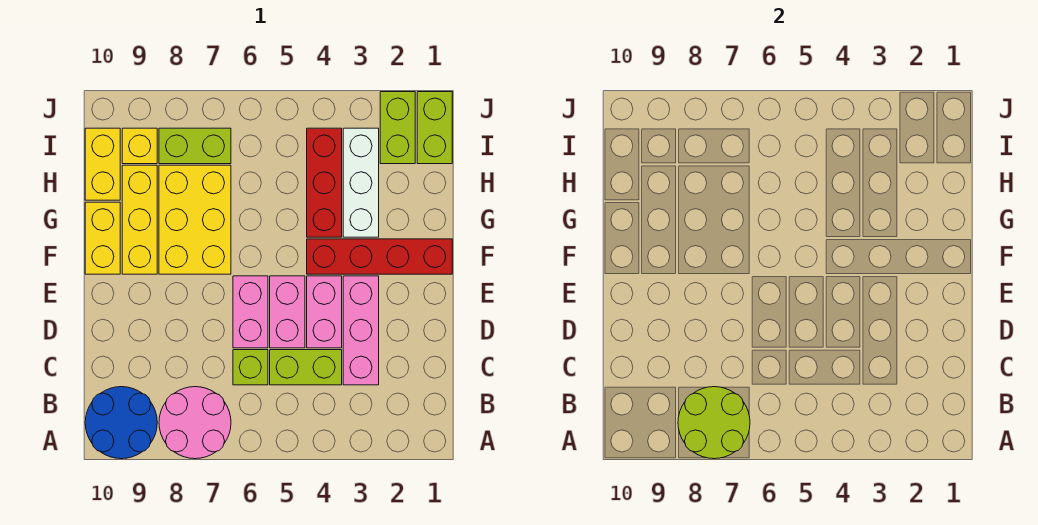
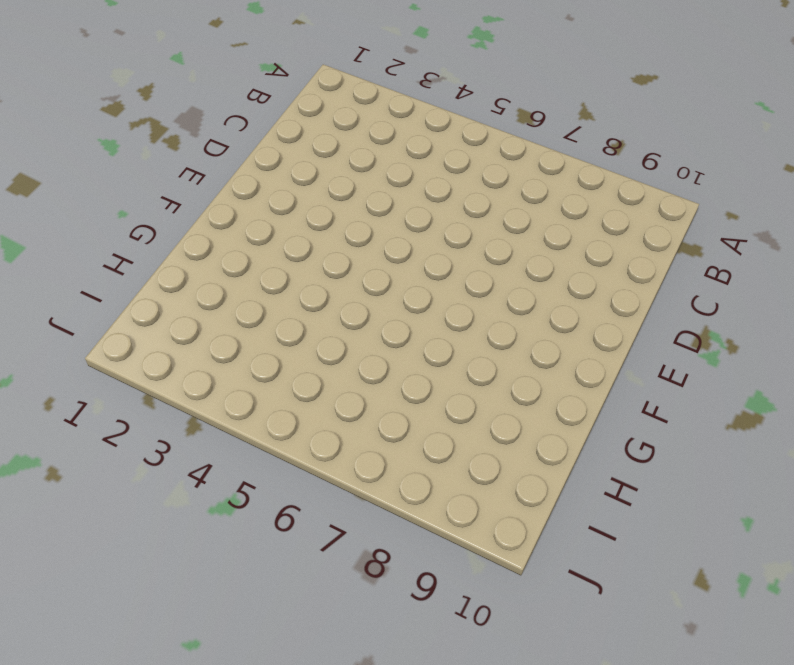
none -> pink round brick A7:B8 level 1
none -> blue round brick A9:B10 level 1
none -> pink brick C3:E3 level 1

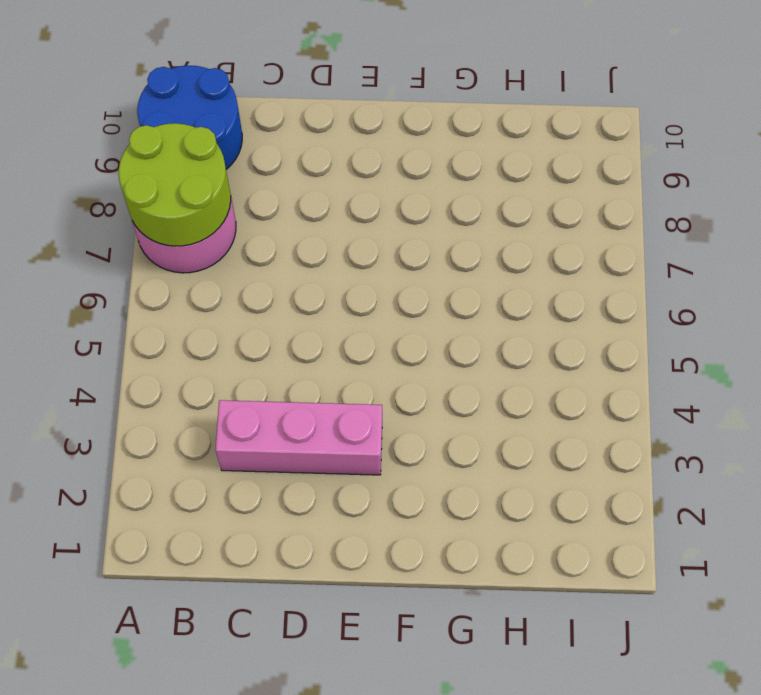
none -> lime brick C4:C5 level 1
none -> lime brick C6 level 1
none -> pink brick D4:E4 level 1

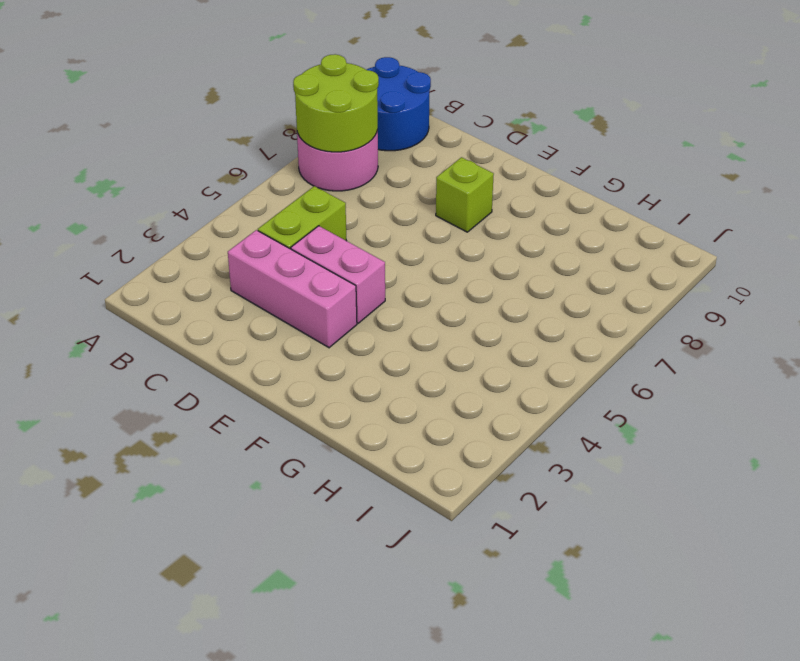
lime brick E8 level 1 -> lime brick C6 level 1
none -> pink brick D5:E5 level 1
none -> pink brick D6:E6 level 1
none -> red brick F1:F4 level 1

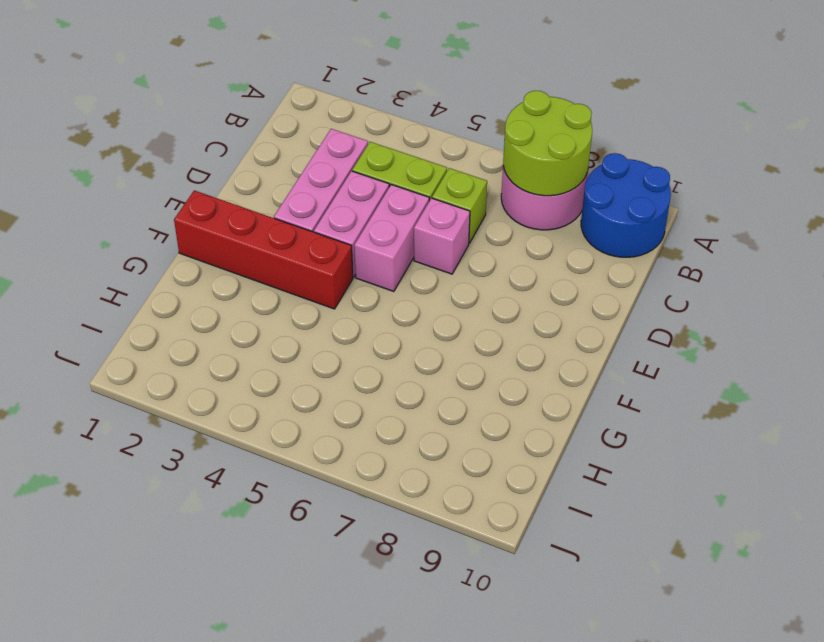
pink brick D6 level 1 -> pink brick D6:E6 level 1
none -> yellow brick F7:H8 level 1
none -> yellow brick F9:H9 level 1
none -> yellow brick F10:G10 level 1

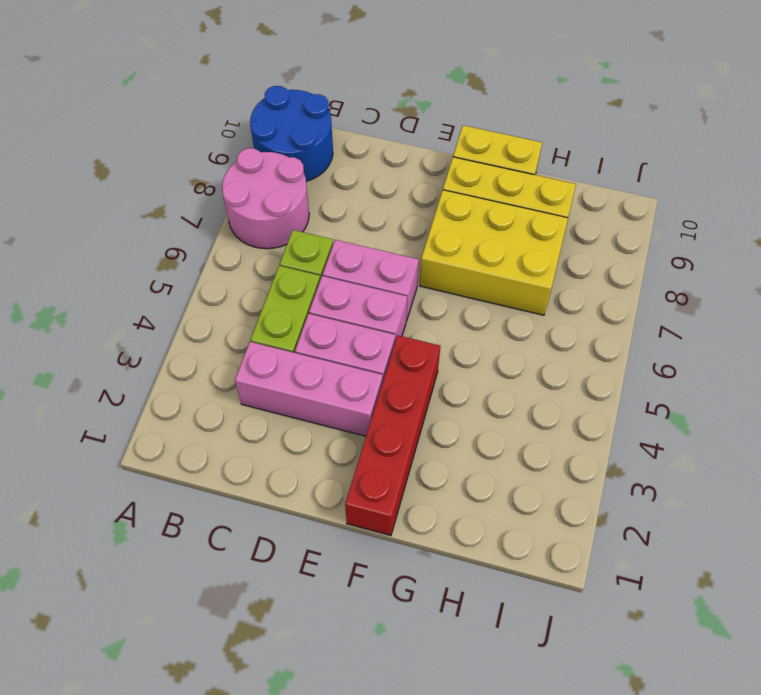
none -> white brick G3:I3 level 1
none -> red brick G4:I4 level 1
none -> yellow brick H10:I10 level 1

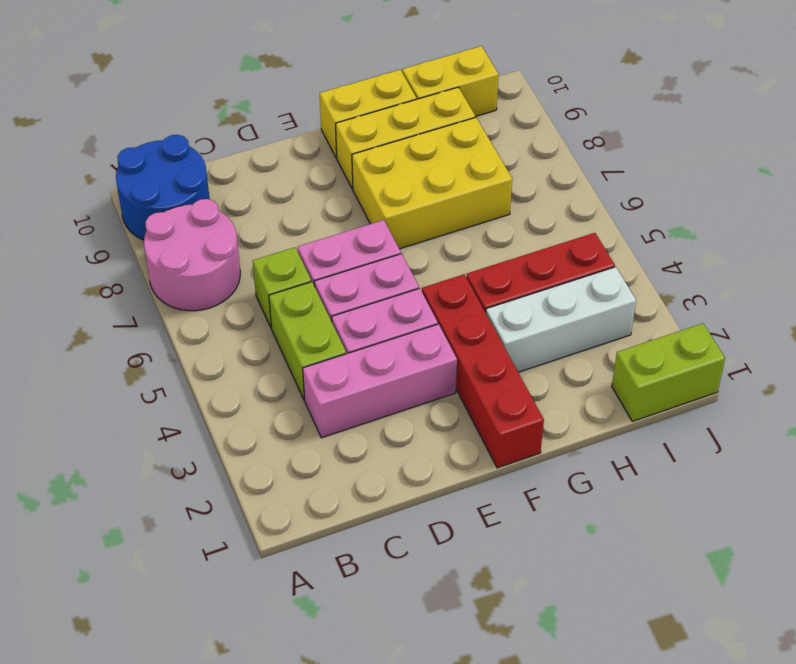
none -> lime brick I2:J2 level 1
none -> lime brick I7:I8 level 1
none -> yellow brick I9 level 1

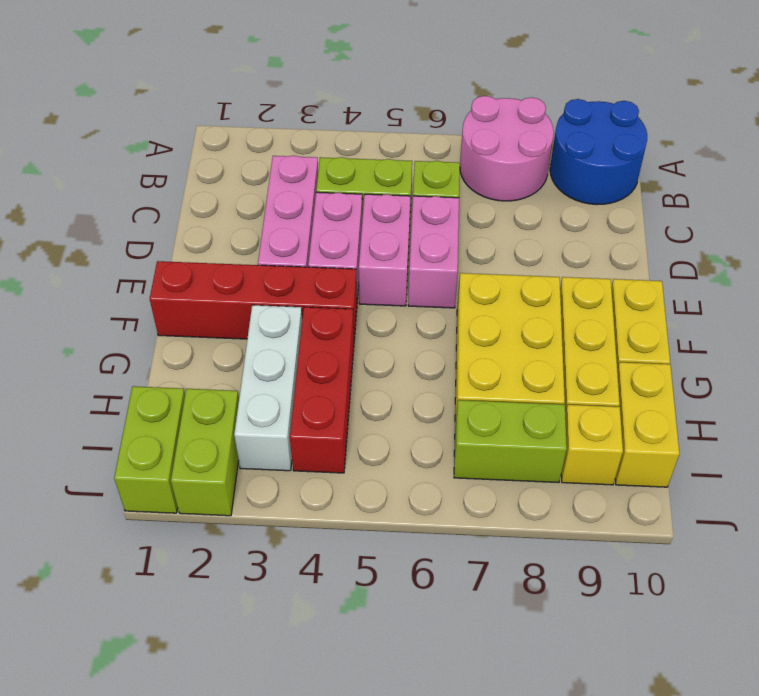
none -> lime round brick A7:B8 level 2

